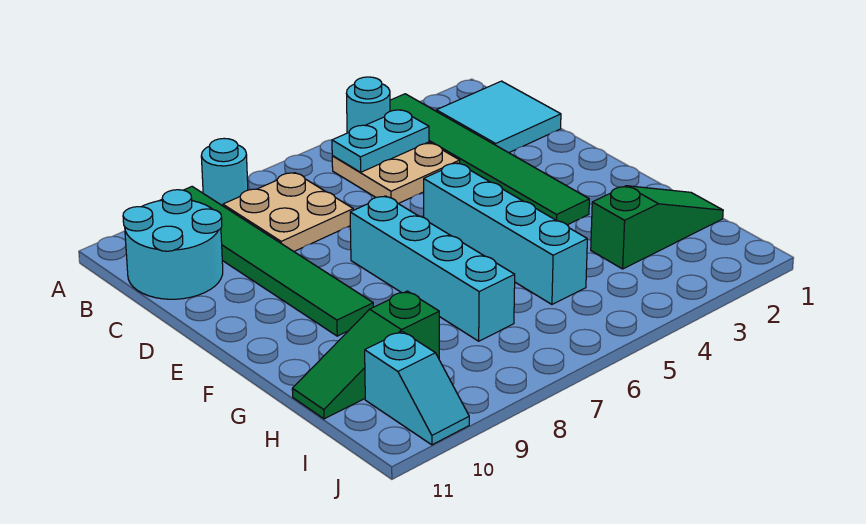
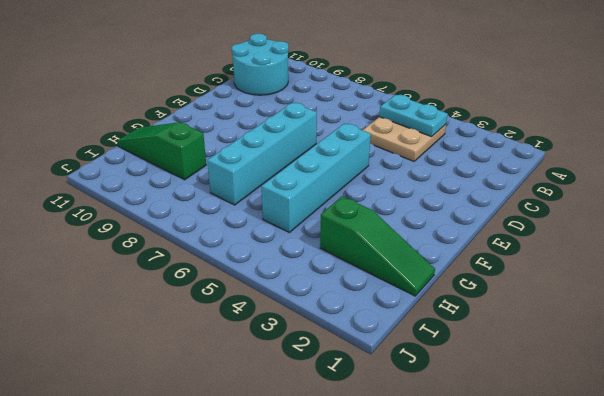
none -> green tile A3:F3 level 1
none -> cyan round brick A4 level 1
none -> cyan round brick A8 level 1

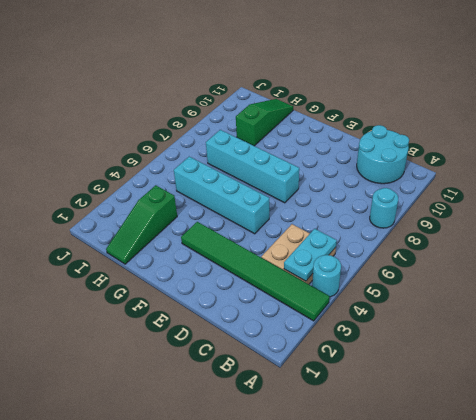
none -> green tile A9:F9 level 1
none -> cyan tile B1:C2 level 1
none -> tan plate B7:C8 level 1

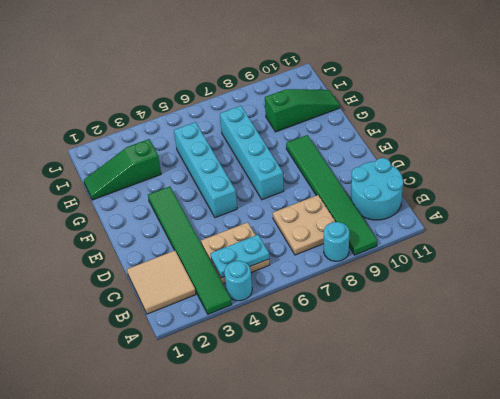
tan tile B1:C2 level 1 -> cyan tile B1:C2 level 1
none -> cyan slope I10:J10 level 1 top I

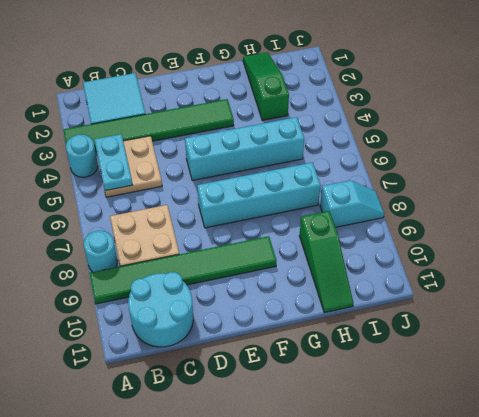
cyan slope I8:J8 level 1 top I -> cyan slope I10:J10 level 1 top I

